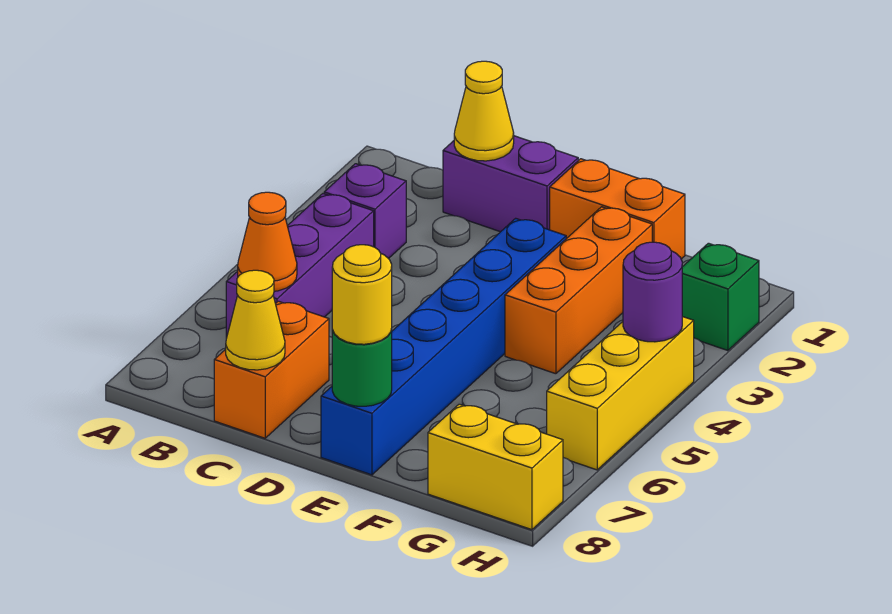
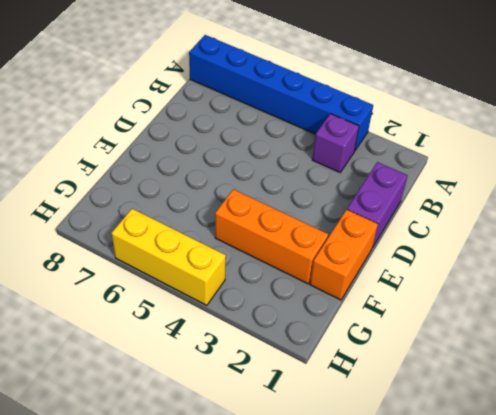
blue brick A3:A8 level 1 -> blue brick E3:E8 level 1
none -> purple brick B4:B6 level 1
none -> orange brick C7:C8 level 1
none -> yellow brick G8:H8 level 1

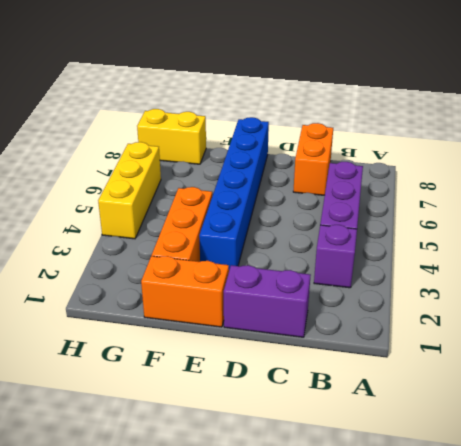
none -> green brick H2 level 1
none -> orange cone B6 level 2
none -> yellow cone C1 level 2

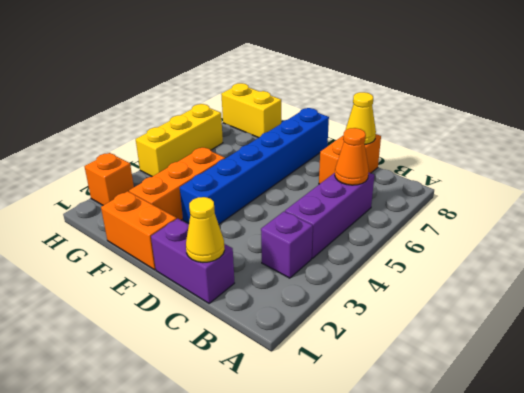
orange brick H2 level 1 -> green brick H2 level 1
none -> green round brick E8 level 2
none -> purple round brick H4 level 2
none -> yellow round brick E8 level 3

